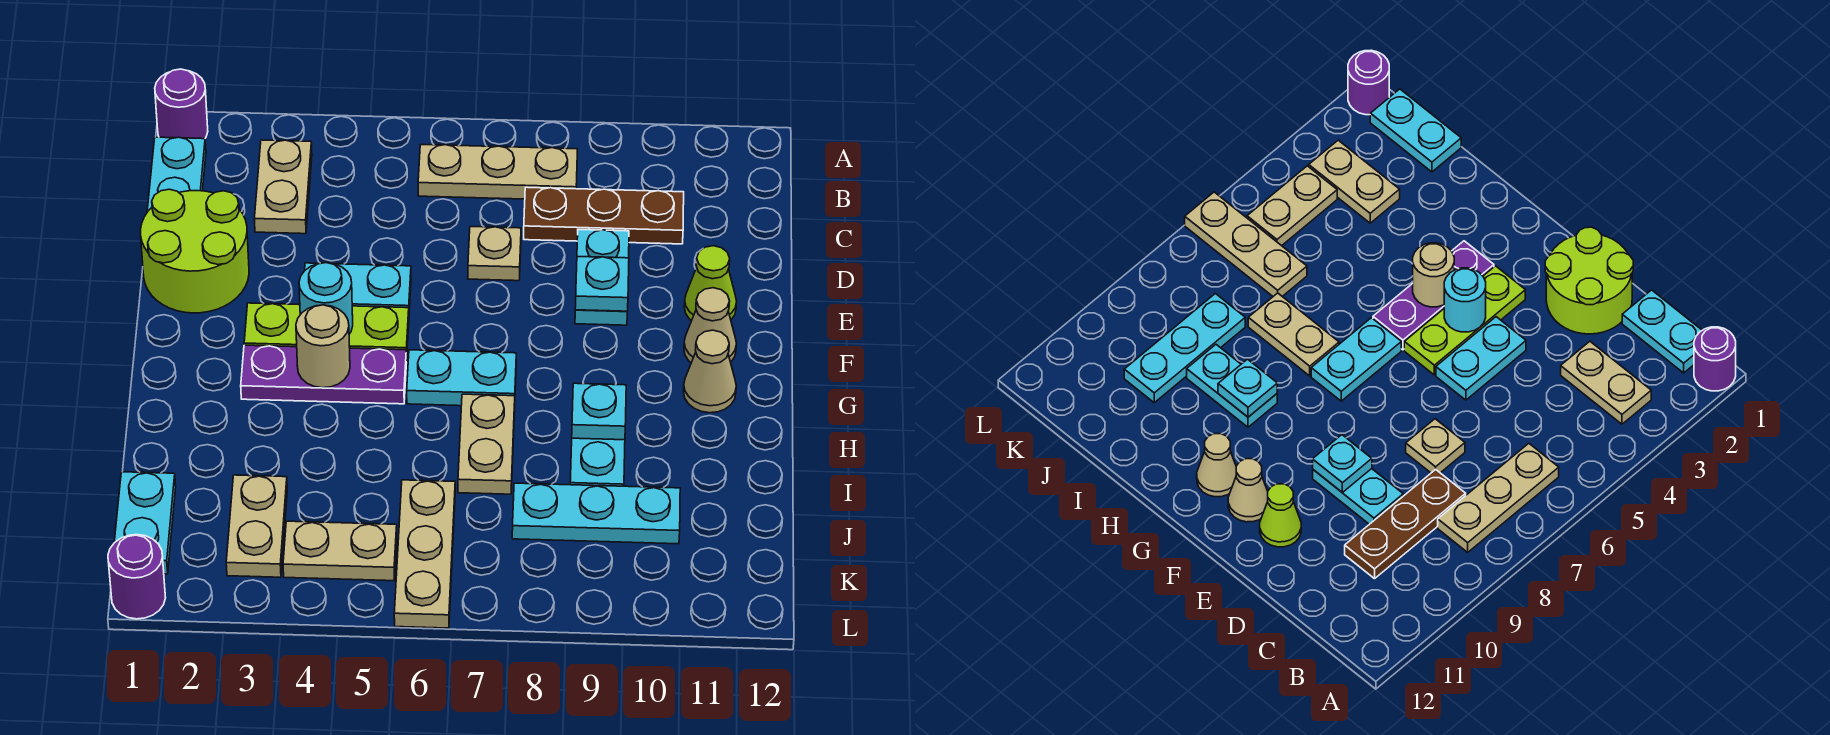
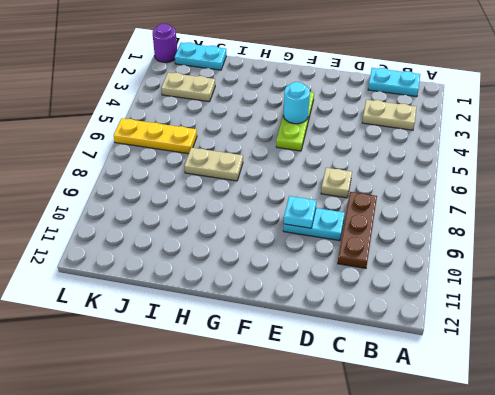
yellow plate J6:L6 level 1 -> tan plate J6:L6 level 1
none -> purple round brick A1 level 1
none -> tan plate B6:B8 level 1
none -> lime round brick D1:E2 level 1

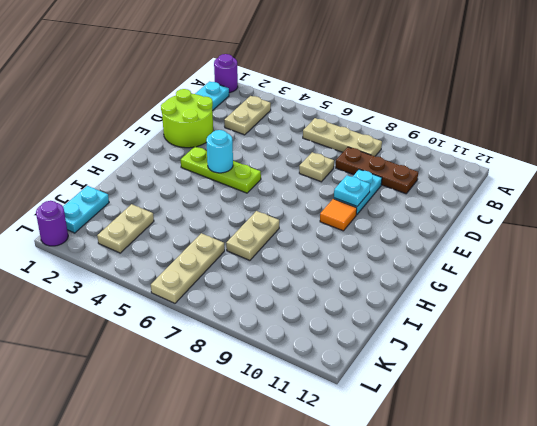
orange tile F9 level 1 -> none
none -> cyan plate E4:E5 level 1
none -> lime cone E11 level 1
none -> tan cone F11 level 1

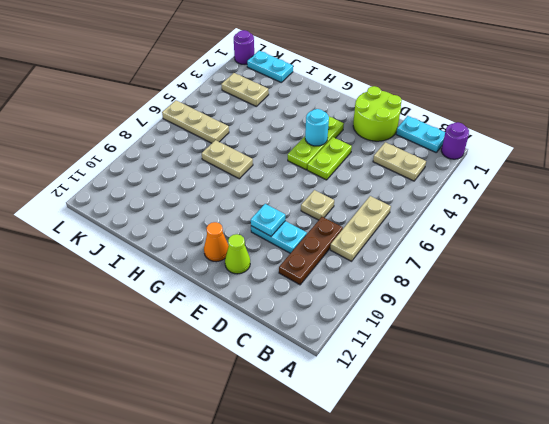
lime plate E4:E5 level 1 -> cyan plate E4:E5 level 1
orange cone F11 level 1 -> tan cone F11 level 1
none -> purple plate G3:G5 level 1
none -> cyan plate G6:G7 level 1
none -> tan cone G11 level 1

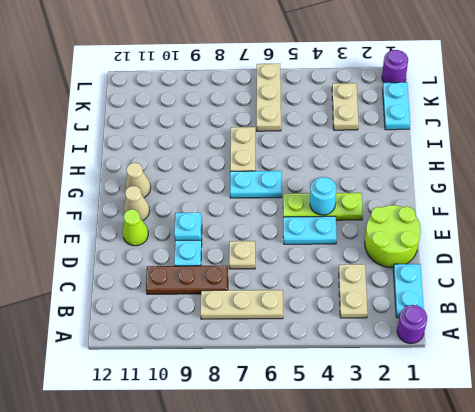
none -> purple plate G3:G5 level 1
none -> cyan plate H9:I9 level 1
none -> cyan plate J8:J10 level 1

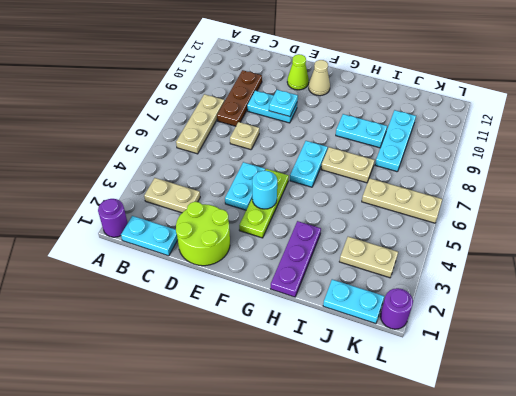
purple plate H1:H3 level 1 -> purple plate G3:G5 level 1
none -> tan cone G11 level 1
none -> tan plate K4:K5 level 1
none -> tan round brick G4 level 2

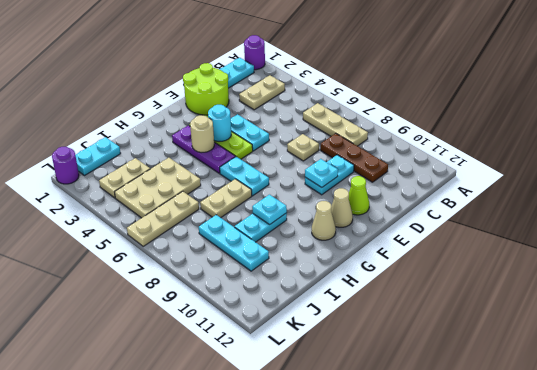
tan plate I4:K5 level 1 -> tan plate K4:K5 level 1

